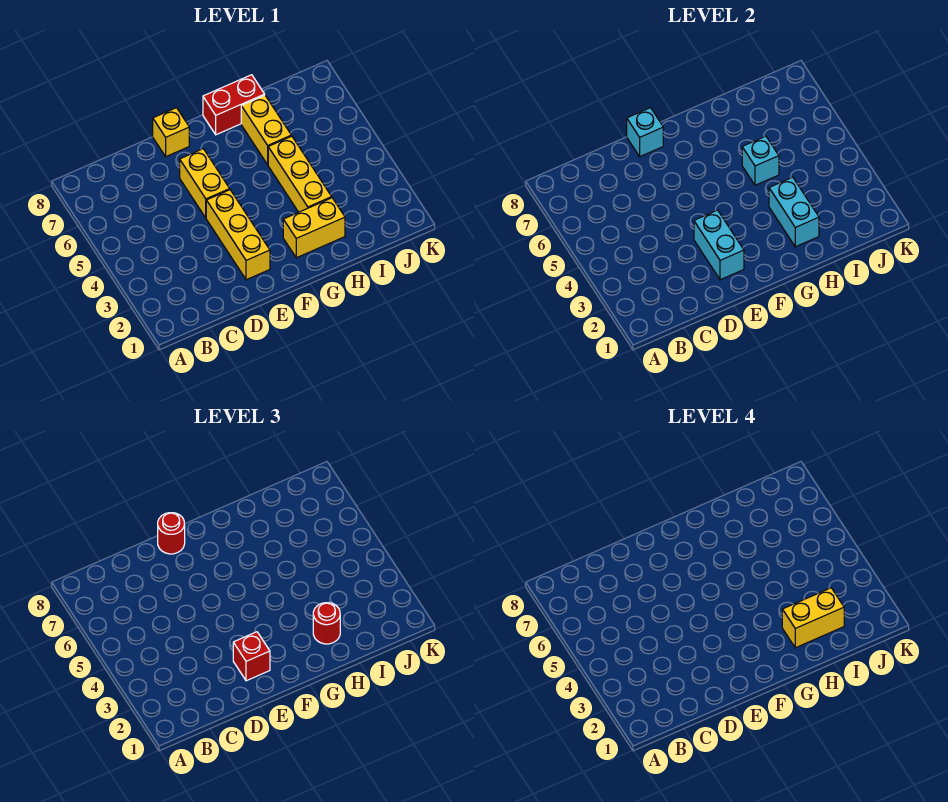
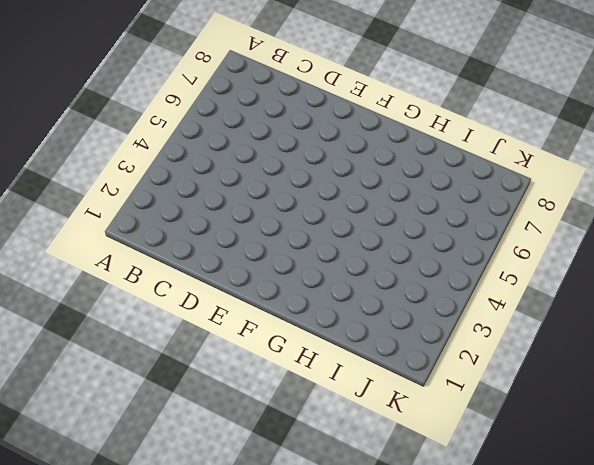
none -> yellow brick E2:E4 level 1
none -> yellow brick E5:E6 level 1
none -> yellow brick E8 level 1

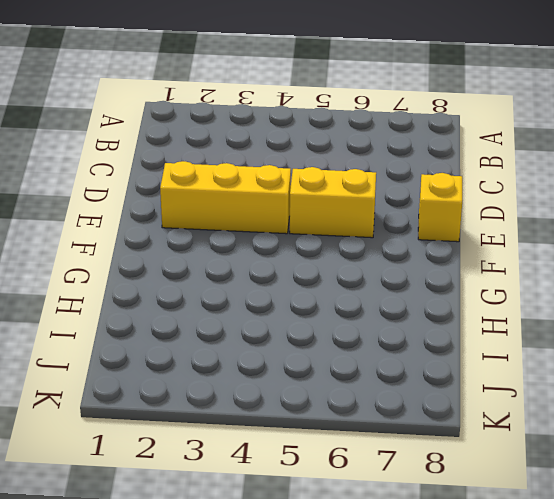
none -> yellow brick G2:H2 level 1
none -> red brick G8:H8 level 1
none -> yellow brick H3:H5 level 1

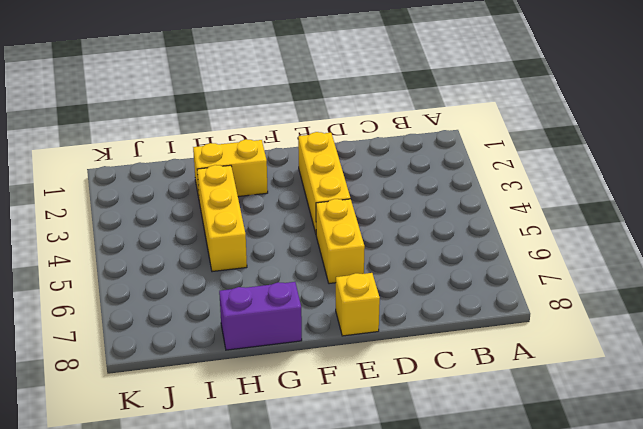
purple brick G8:H8 level 1 -> red brick G8:H8 level 1
none -> yellow brick H6:H7 level 1
none -> cyan brick E2:E3 level 2
none -> cyan brick E8 level 2

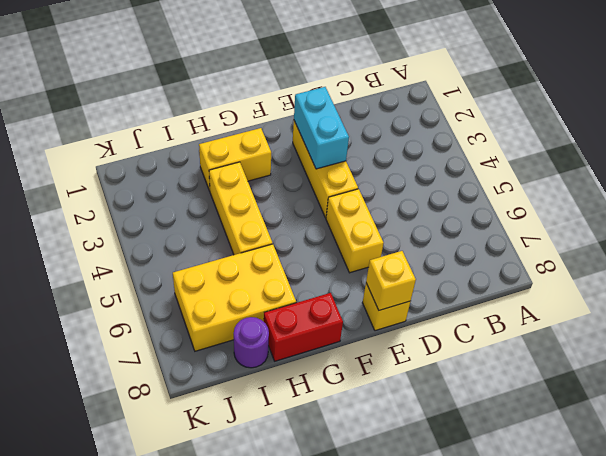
yellow brick E8 level 2 -> cyan brick E8 level 2
yellow brick H6:J7 level 1 -> yellow brick H6:H7 level 1
purple round brick I8 level 1 -> none
none -> cyan brick H2:H3 level 2
none -> cyan brick H5 level 2
none -> red brick E2 level 3

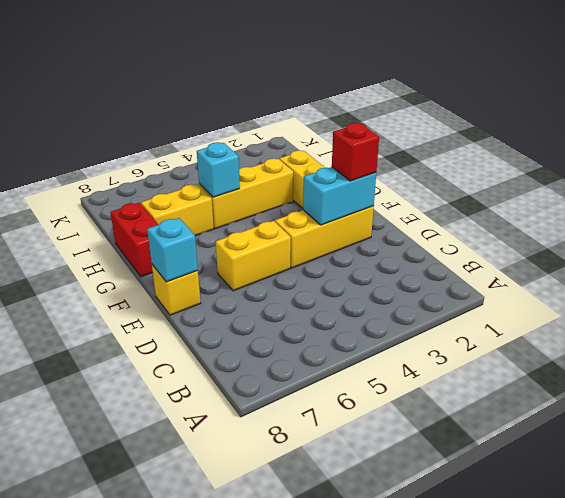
none -> cyan brick H2:H3 level 2
none -> red round brick E8 level 3
none -> red round brick H2 level 3

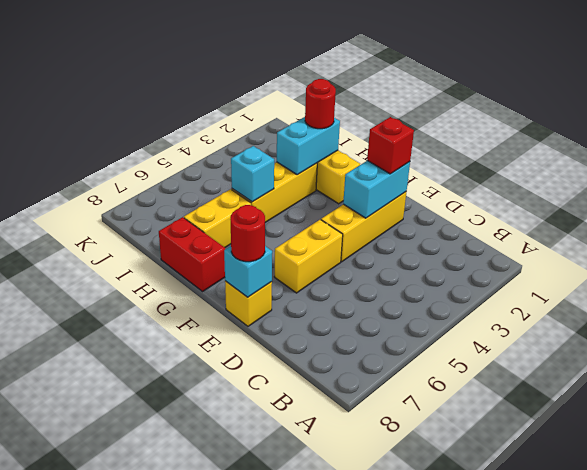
none -> yellow brick H2:I2 level 4

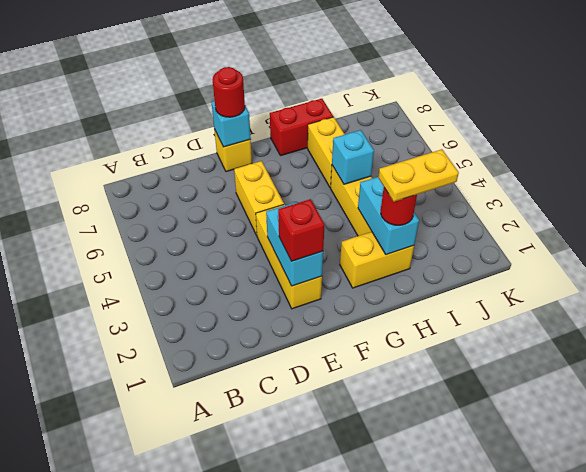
yellow plate H2:I2 level 4 -> yellow brick H2:I2 level 4

